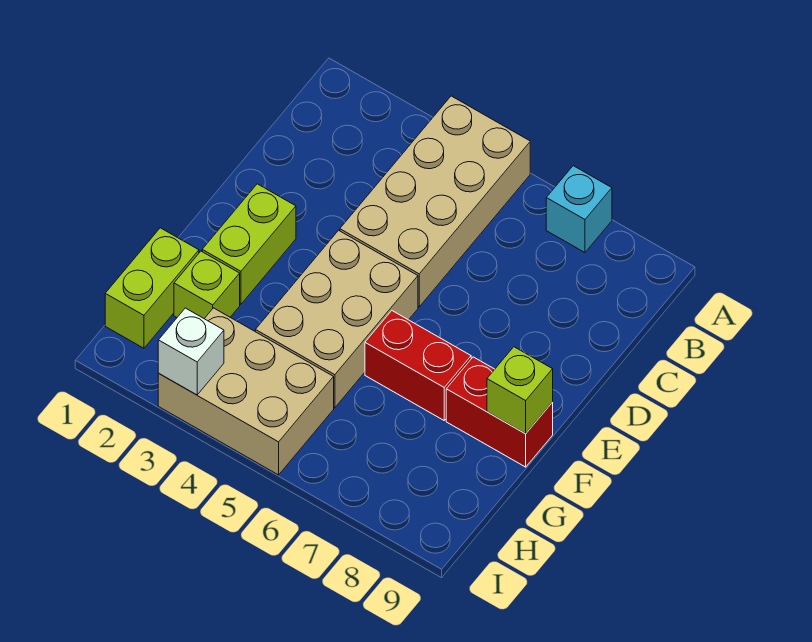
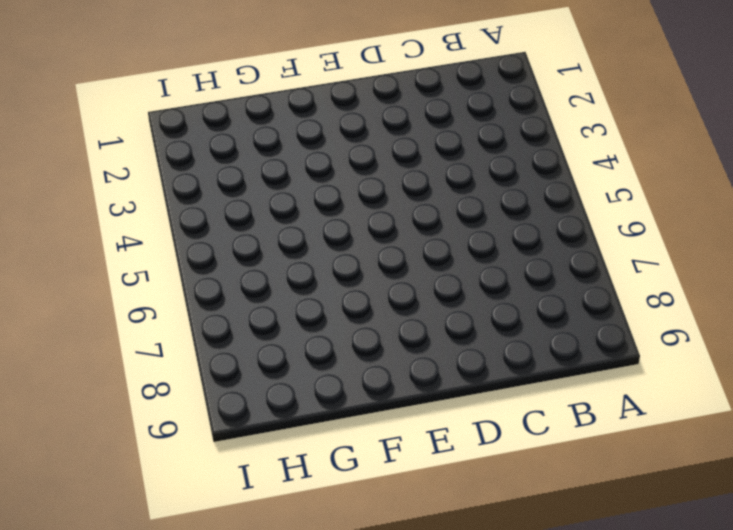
none -> tan brick A4:D5 level 1
none -> cyan brick A7 level 1

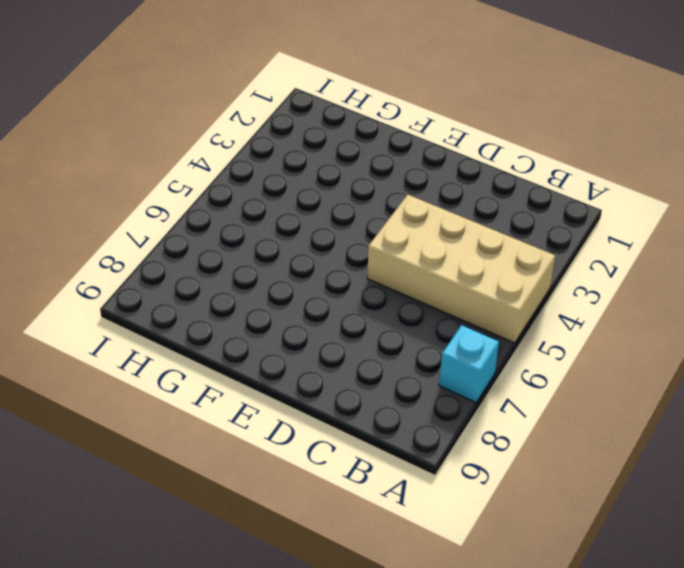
none -> lime brick E2:F2 level 1
none -> tan brick E4:G5 level 1

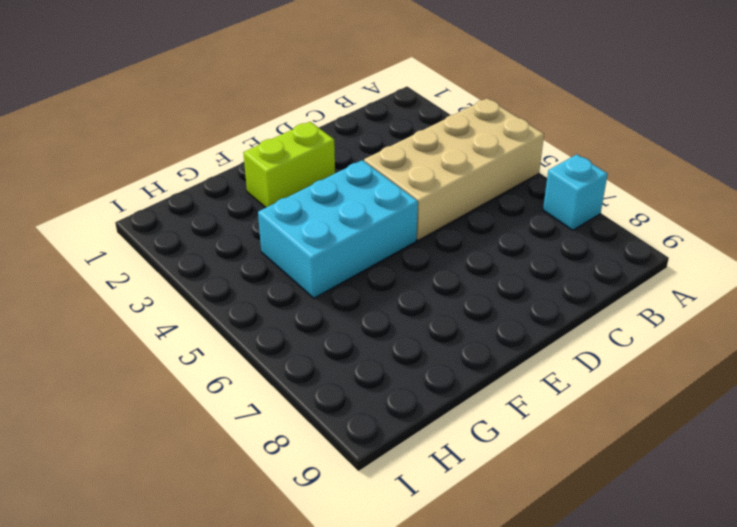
cyan brick E4:G5 level 1 -> tan brick E4:G5 level 1
none -> red brick F6:F7 level 1
none -> red brick F8:F9 level 1

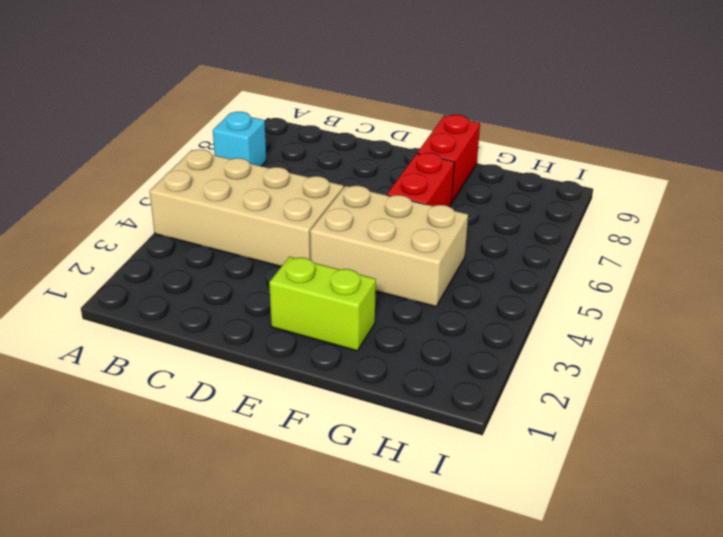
none -> lime brick G1:H1 level 1
none -> lime brick G2 level 1

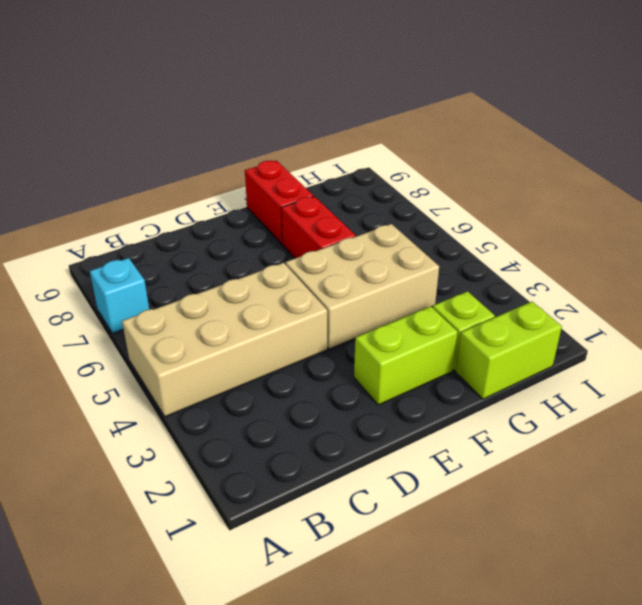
none -> tan brick H3:I5 level 1
none -> lime brick F9 level 2

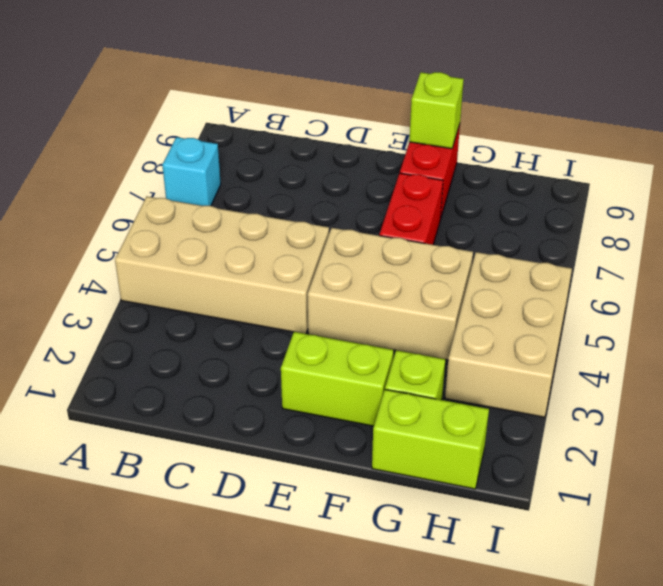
none -> white brick I3 level 2

